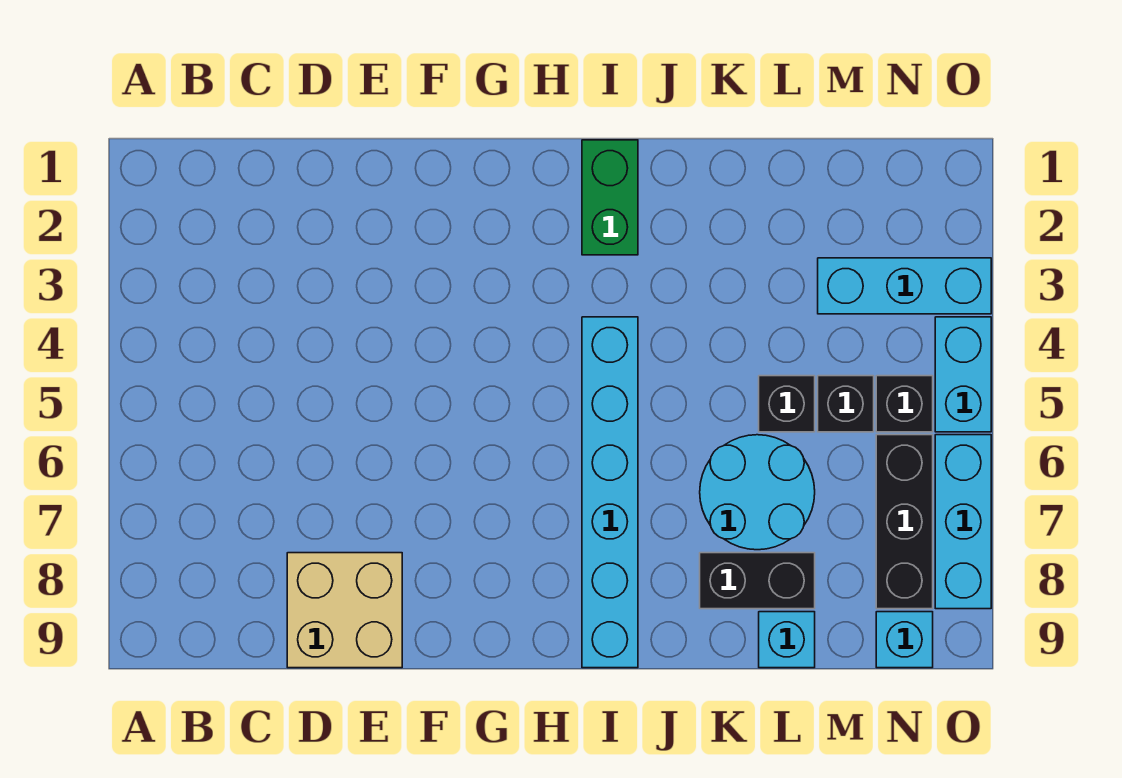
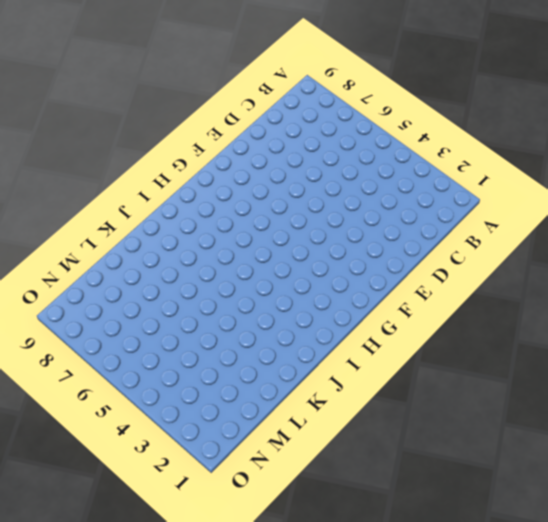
none -> tan brick D8:E9 level 1
none -> green brick I1:I2 level 1
none -> cyan brick I4:I9 level 1

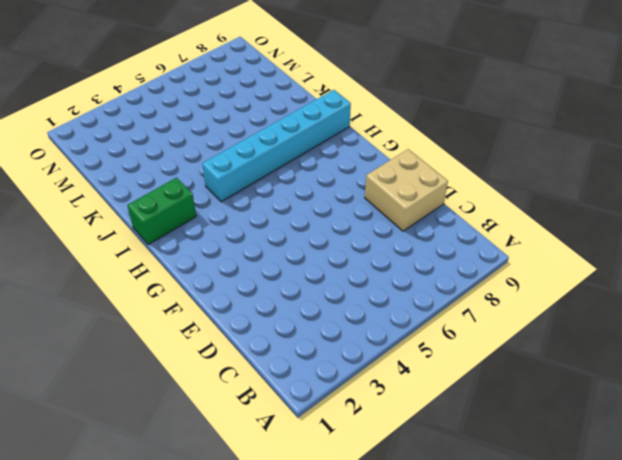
none -> cyan round brick K6:L7 level 1
none -> black brick K8:L8 level 1
none -> black brick L5 level 1

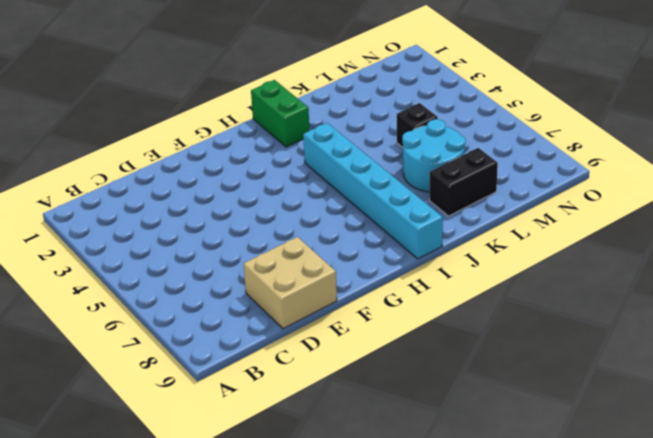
none -> cyan brick L9 level 1
none -> cyan brick M3:O3 level 1
none -> black brick M5 level 1

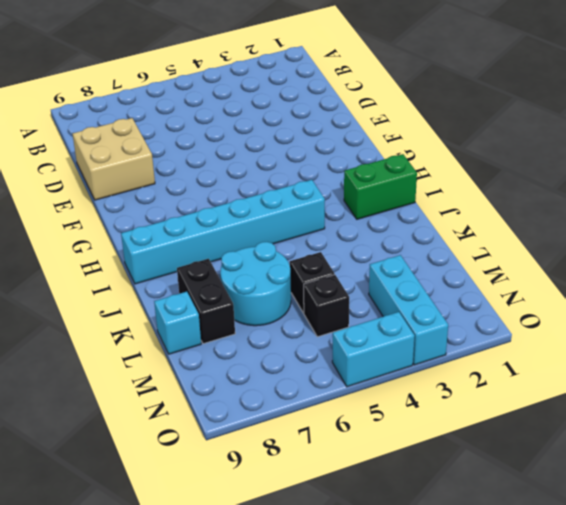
none -> black brick N5 level 1
none -> black brick N6:N8 level 1
none -> cyan brick N9 level 1

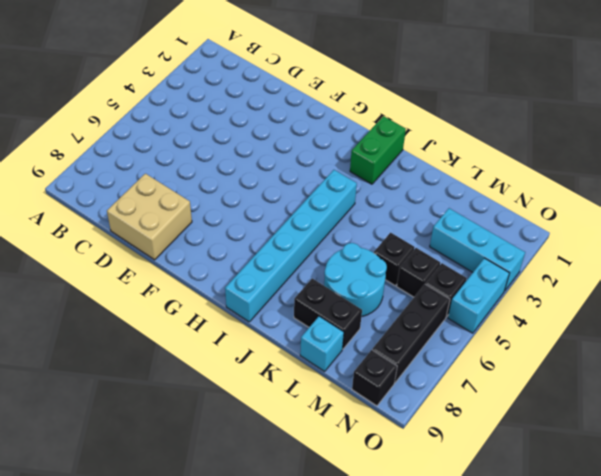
black brick N9 level 1 -> cyan brick N9 level 1
none -> cyan brick O6:O8 level 1

